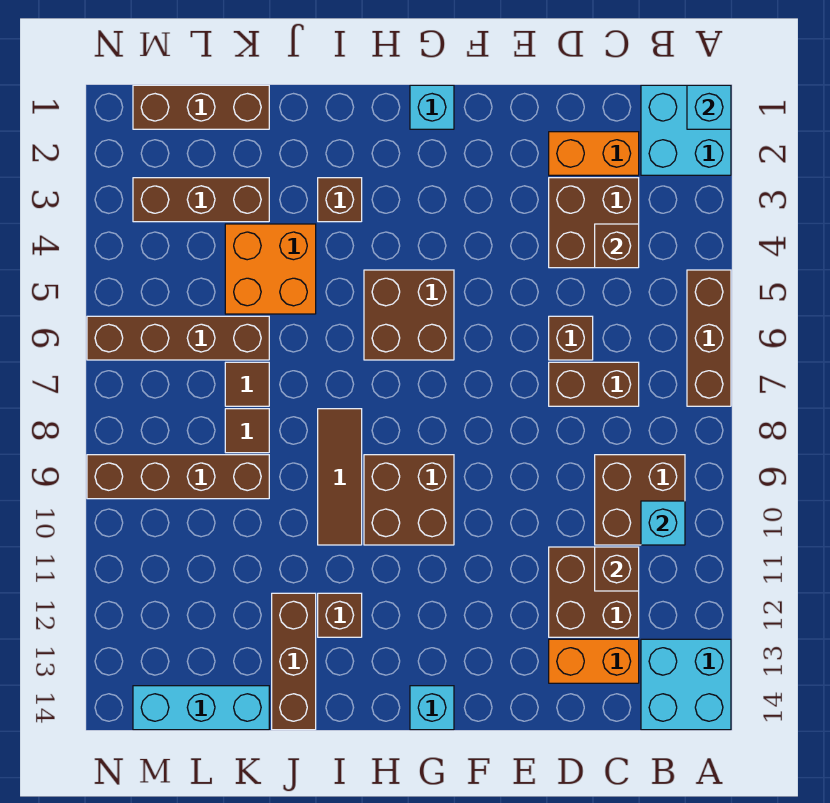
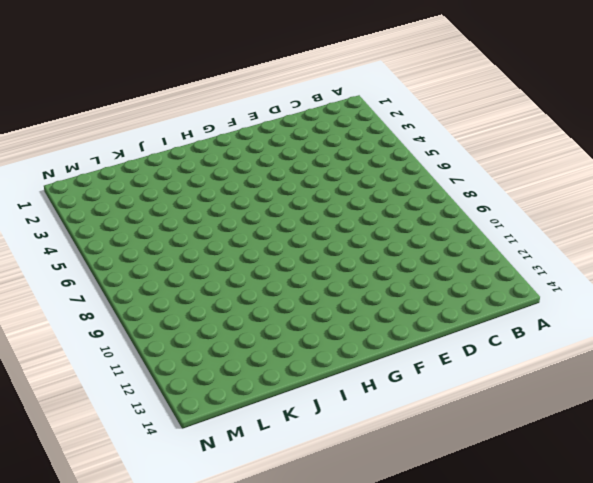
none -> cyan brick A1:B2 level 1
none -> brown brick A5:A7 level 1
none -> cyan brick A13:B14 level 1
none -> brown brick B9:C10 level 1

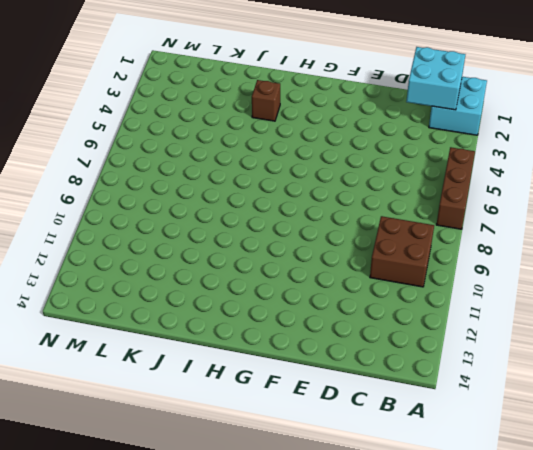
cyan brick B1:C2 level 2 -> cyan brick A13:B14 level 1
none -> orange brick C2:D2 level 1
none -> brown brick C3:D4 level 1
none -> brown brick C7:D7 level 1
none -> brown brick C11:D12 level 1

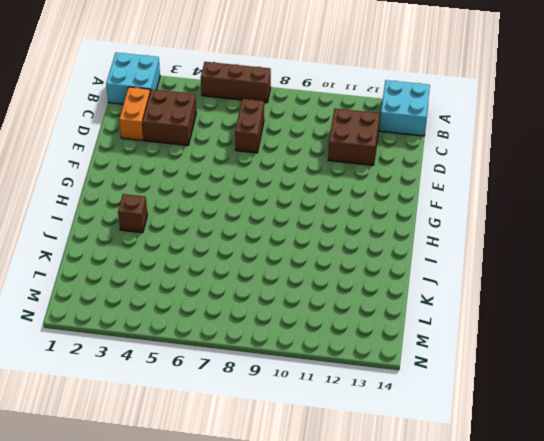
none -> brown brick B9:C10 level 1
none -> orange brick C13:D13 level 1
none -> brown brick D6 level 1
none -> cyan brick G1 level 1

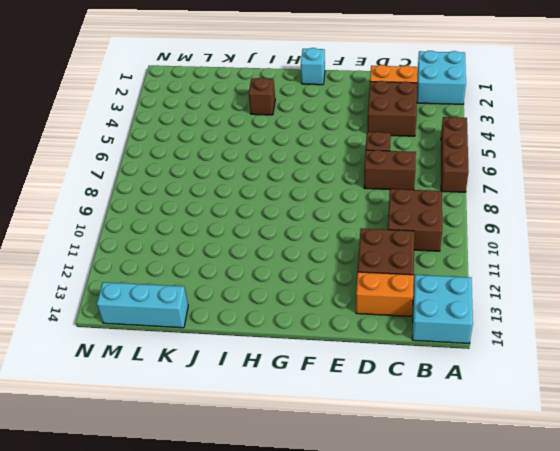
none -> brown brick G5:H6 level 1
none -> brown brick G9:H10 level 1
none -> cyan brick G14 level 1
none -> brown tile I8:I10 level 1

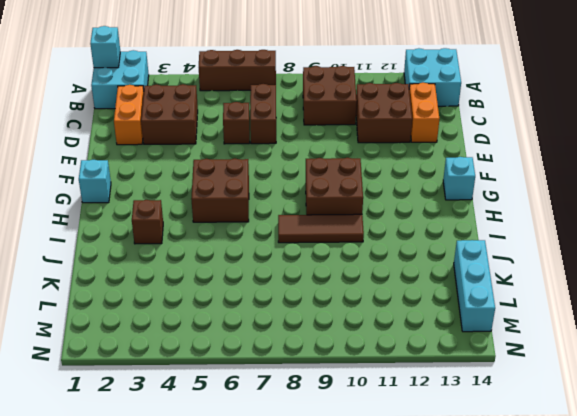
none -> brown brick I12 level 1
none -> orange brick J4:K5 level 1
none -> brown brick J12:J14 level 1
none -> brown brick K1:M1 level 1

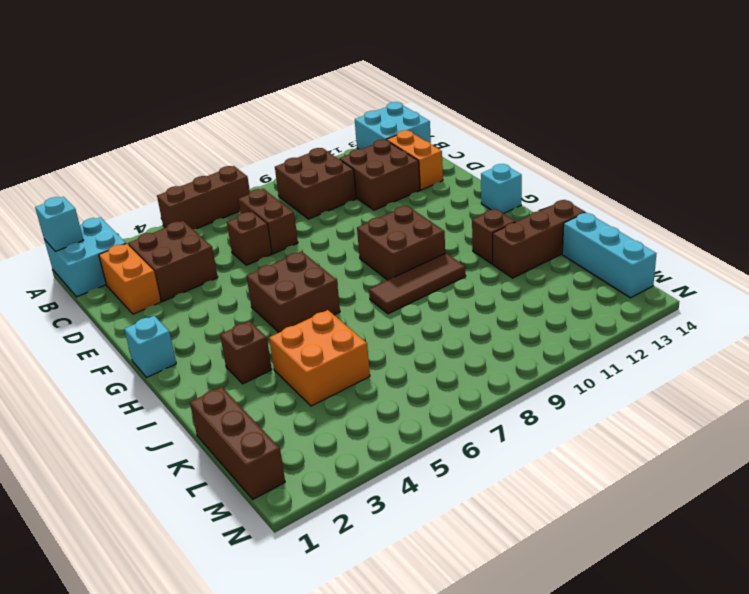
none -> brown brick K3:M3 level 1
none -> brown brick K6:N6 level 1
none -> brown tile K7 level 1
none -> brown tile K8 level 1

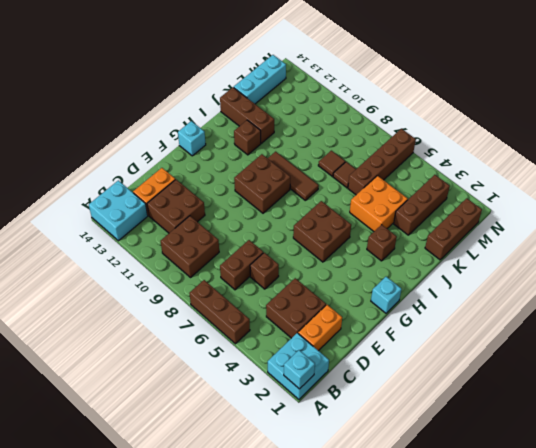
none -> brown brick K9:N9 level 1
none -> cyan brick B10 level 2
none -> brown brick C4 level 2
none -> brown brick C11 level 2

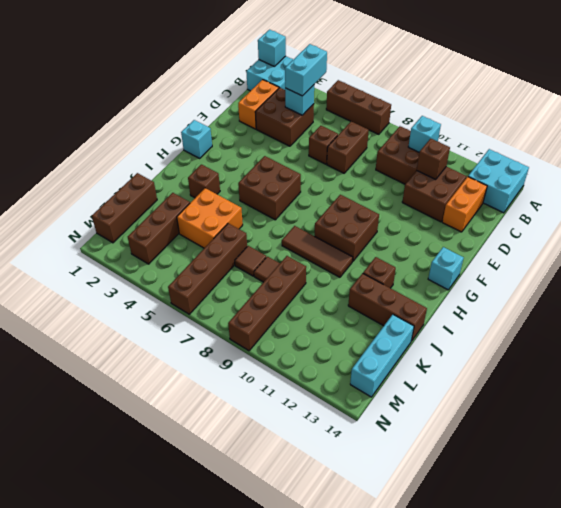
cyan brick B4:C4 level 3 -> none
cyan brick C4 level 2 -> brown brick C4 level 2

